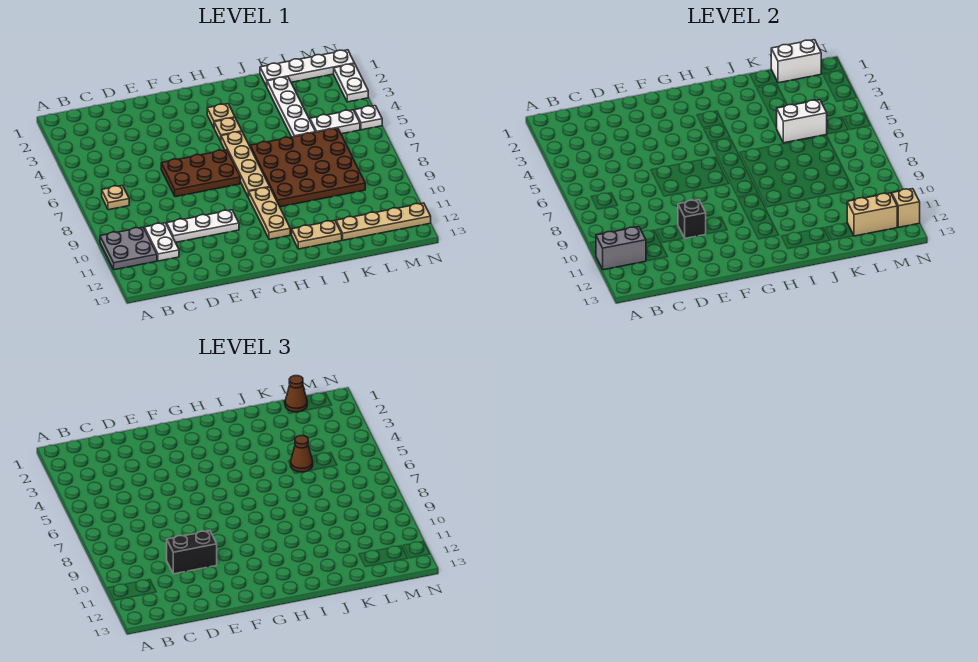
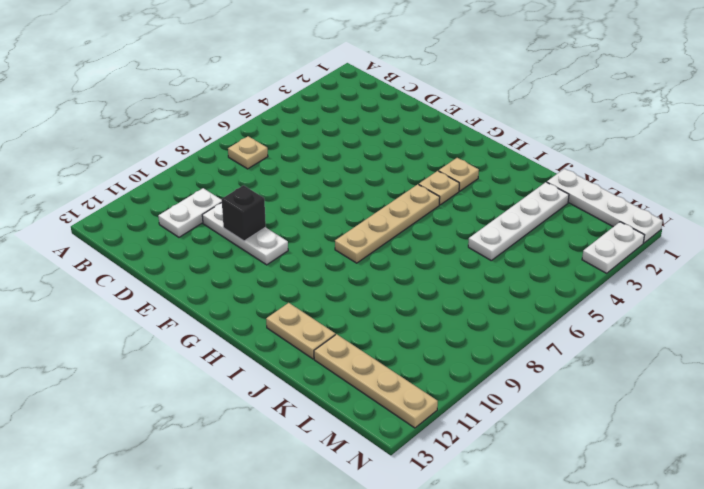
none -> grey plate A10:B11 level 1
none -> brown plate E6:G7 level 1
none -> tan plate H9:H11 level 1

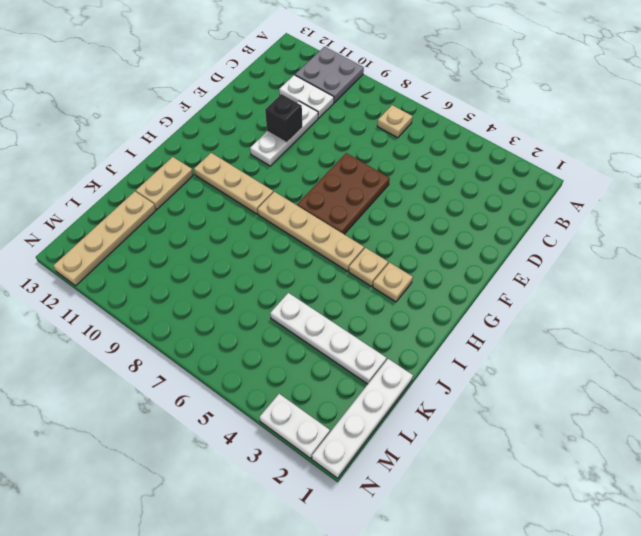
none -> brown plate I6:L9 level 1
none -> white plate L5:M5 level 1
none -> white plate N5 level 1

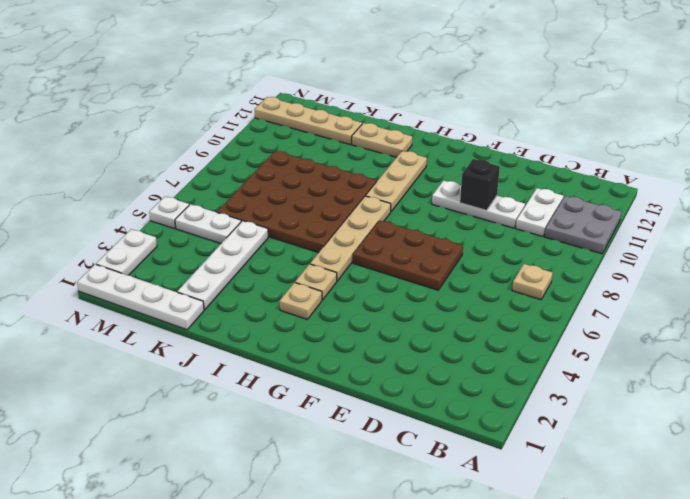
none -> grey brick A11:B11 level 2
none -> white brick K5:L5 level 2
none -> white brick L1:M1 level 2

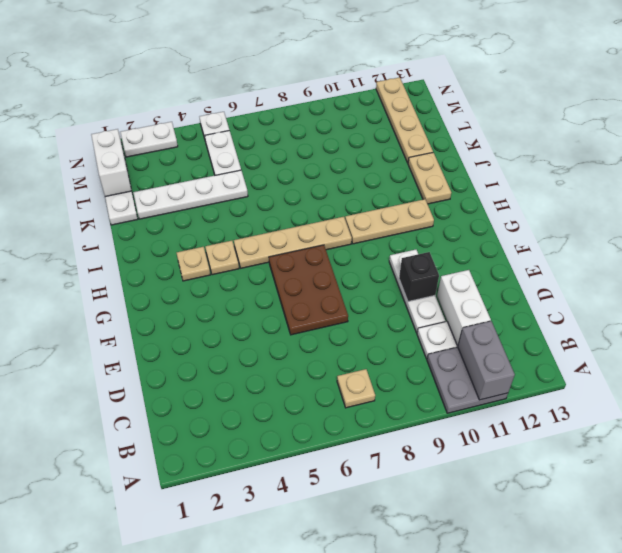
white brick C11:D11 level 2 -> white brick K5:L5 level 2
none -> brown plate I6:L9 level 1
none -> tan brick L12:M12 level 2
none -> tan brick N12 level 2

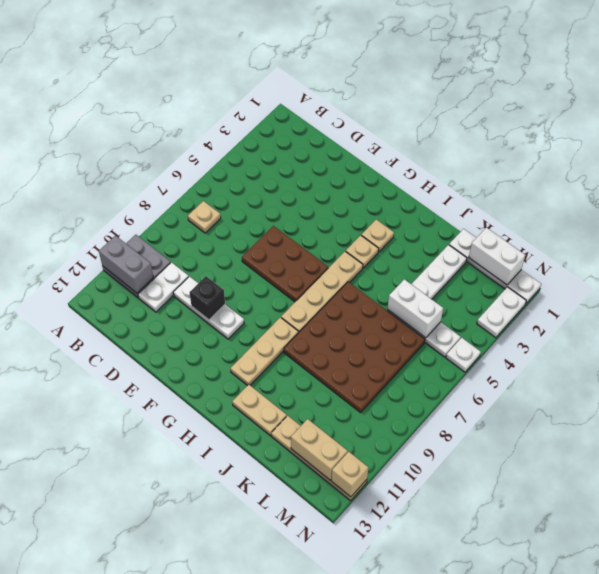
none -> black brick D10:E10 level 3
none -> brown cone K5 level 3
none -> brown cone L1 level 3

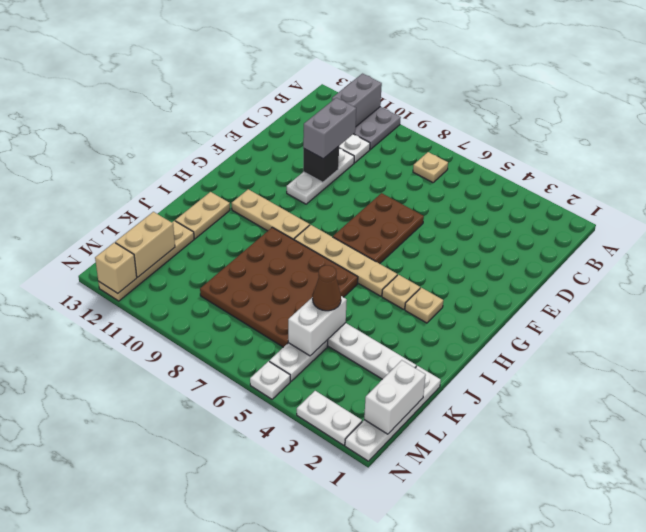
grey brick D10:E10 level 3 -> black brick D10:E10 level 3
none -> brown cone L1 level 3

